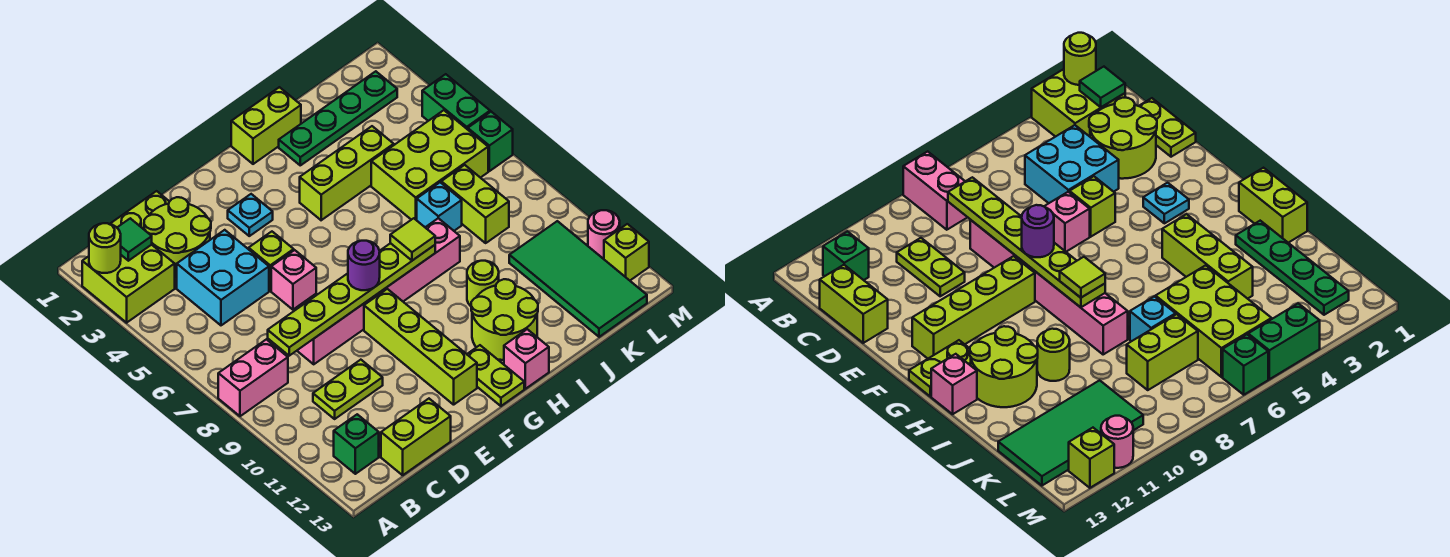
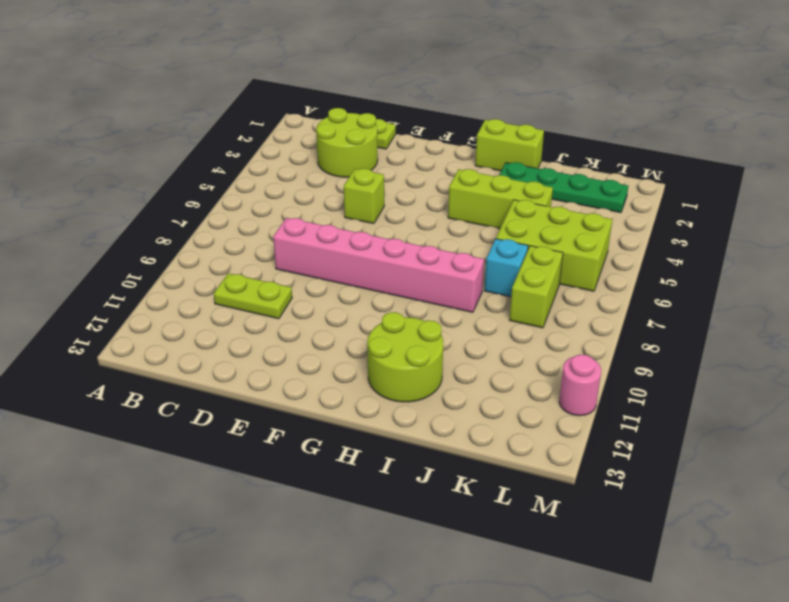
none -> lime brick A2:B3 level 1
none -> pink brick A8:B8 level 1
none -> green brick B12 level 1
none -> cyan brick C4:D5 level 1

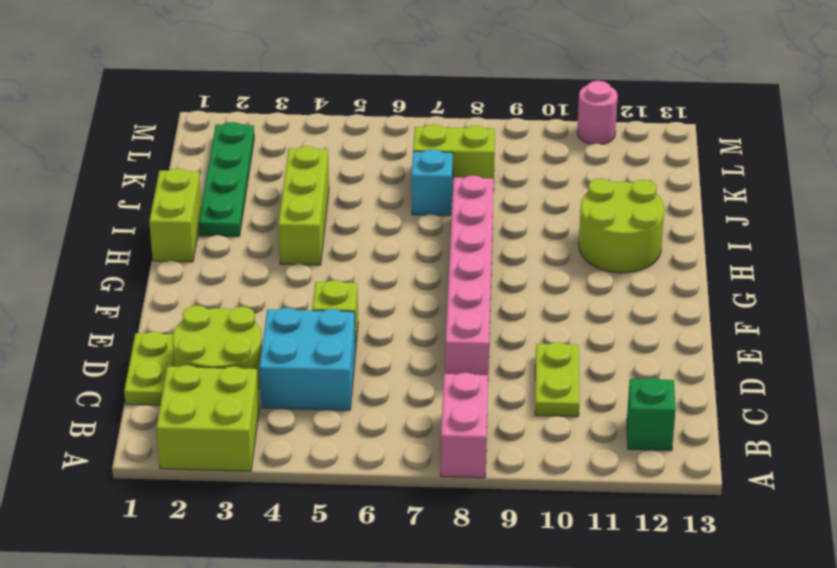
none -> lime brick C13:D13 level 1
none -> pink brick E6 level 1
none -> cyan plate F3 level 1
none -> lime brick F9:F12 level 1

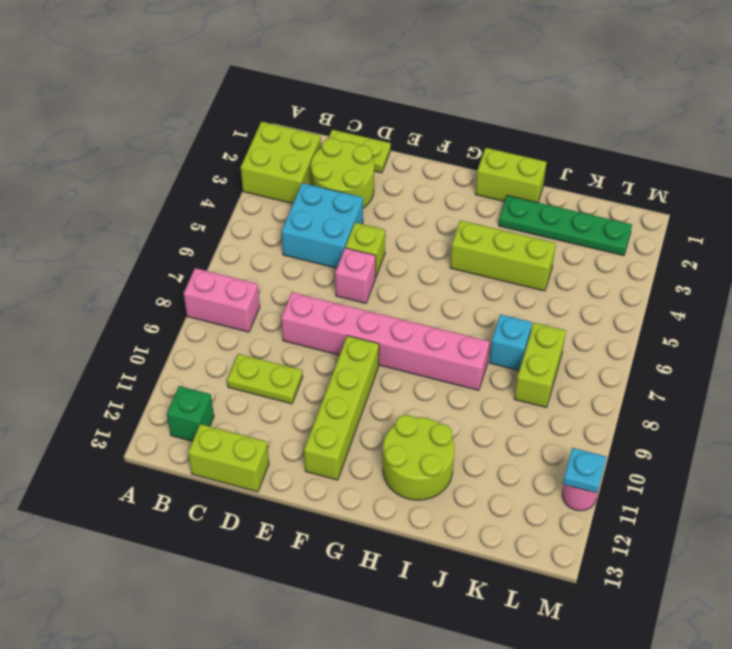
cyan plate M11 level 2 -> cyan plate F3 level 1
none -> lime plate G12:G13 level 1
none -> pink brick H13 level 1
none -> lime round brick I10 level 1
none -> lime brick J5:L6 level 1

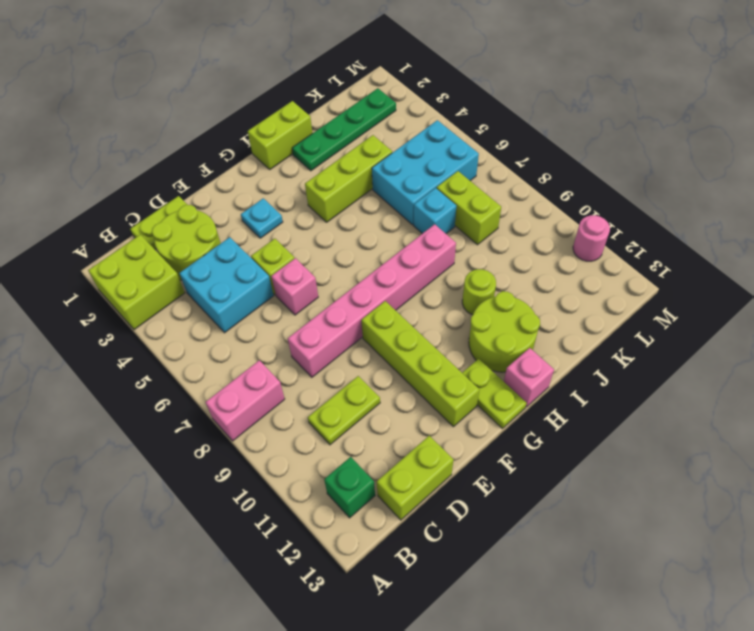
cyan brick J5:L6 level 1 -> lime brick J5:L6 level 1
none -> green tile K10:L13 level 1
none -> green brick M4:M5 level 1
none -> green brick M6 level 1
none -> lime brick M12 level 1

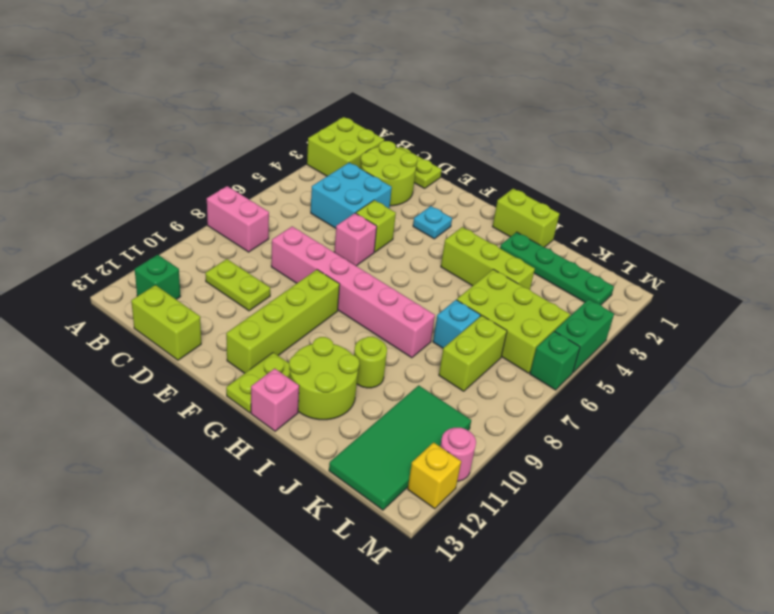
yellow brick M12 level 1 -> lime brick M12 level 1
none -> lime round brick A2 level 2
none -> green tile B2 level 2
none -> lime plate C8:H8 level 2
none -> purple round brick F8 level 3

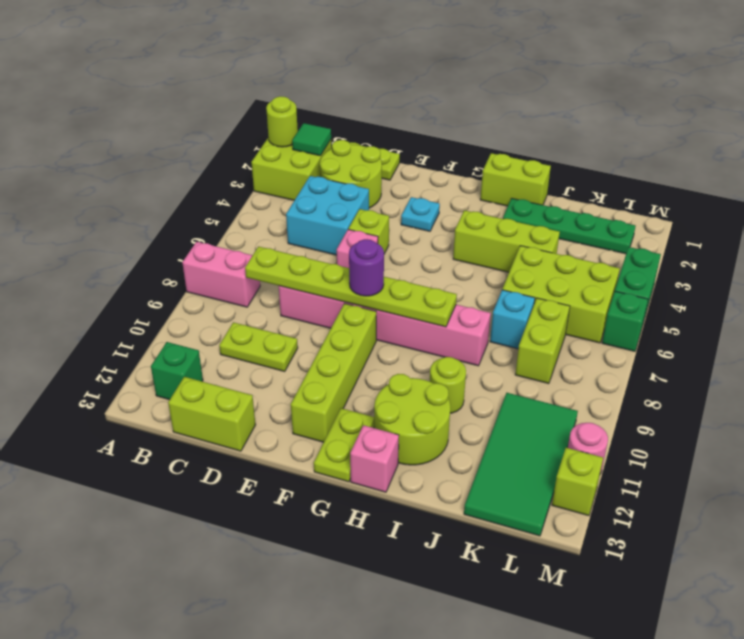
none -> lime tile H8 level 3

